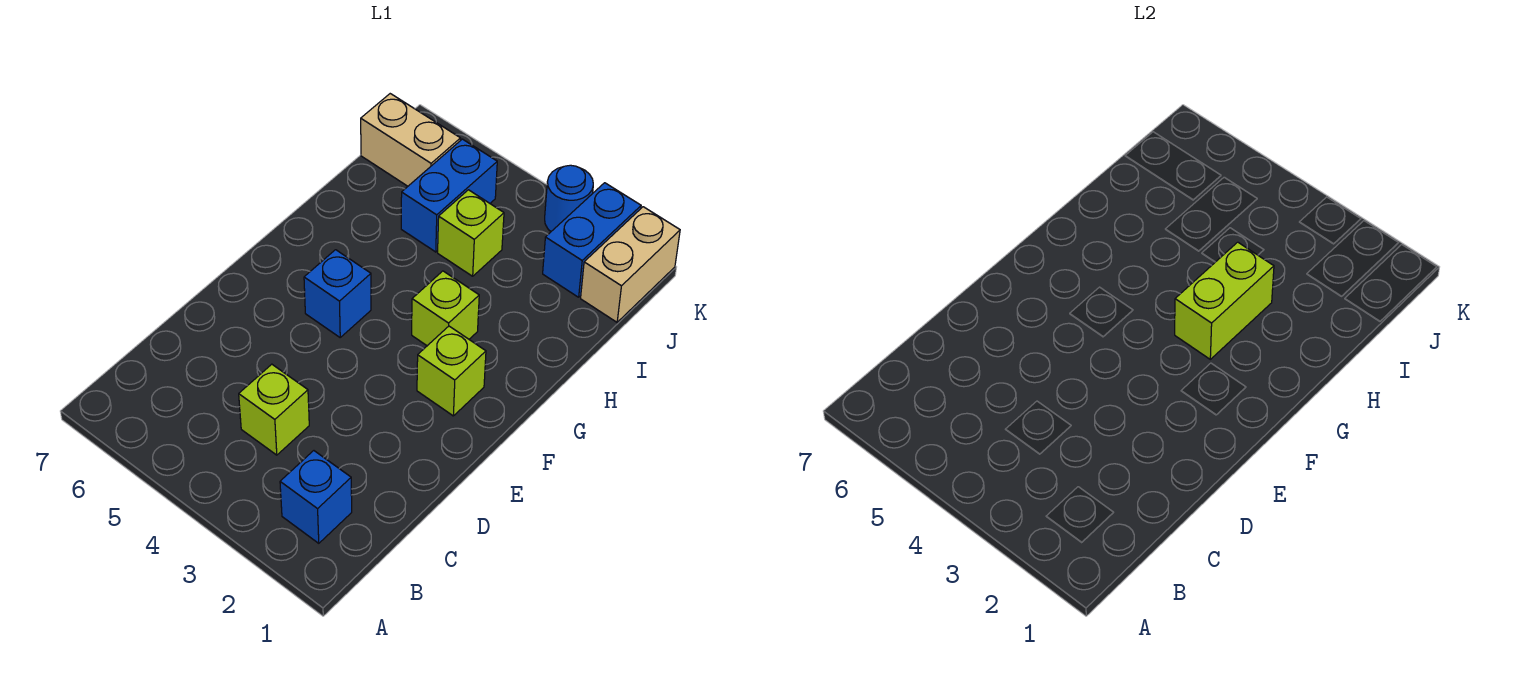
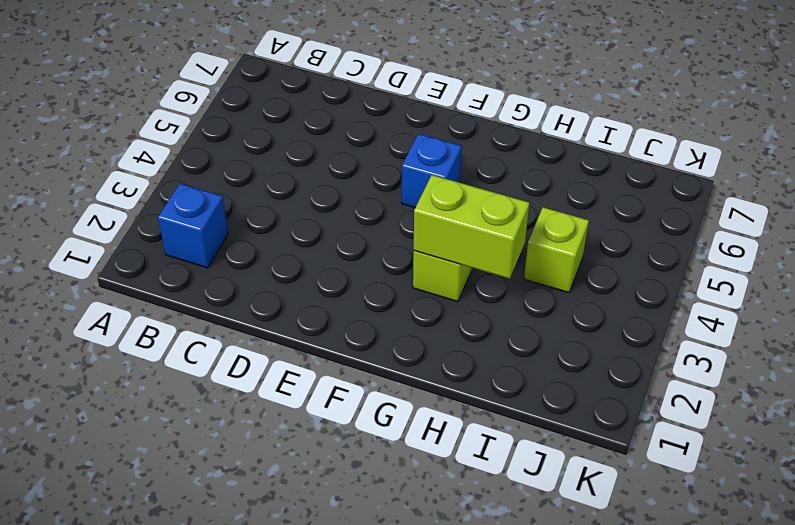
none -> lime brick C4 level 1
none -> lime brick F2 level 1
none -> blue brick I5:J5 level 1

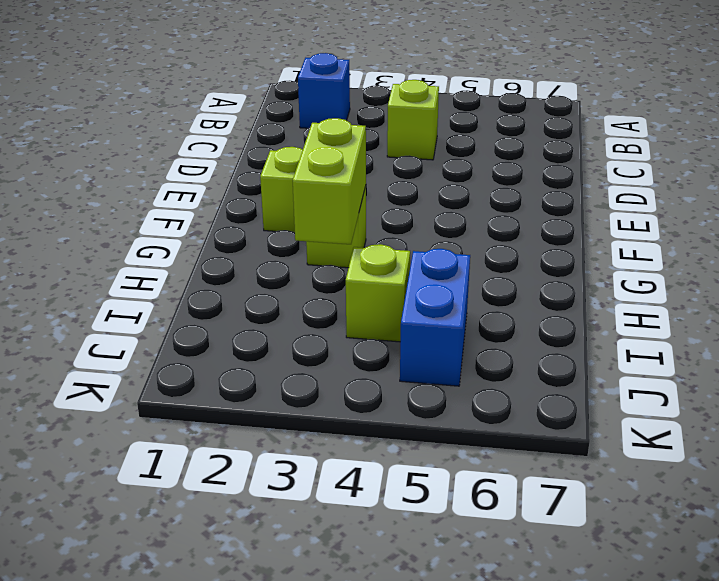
none -> blue brick F5 level 1
none -> tan brick J1:K1 level 1
none -> blue brick J2:K2 level 1

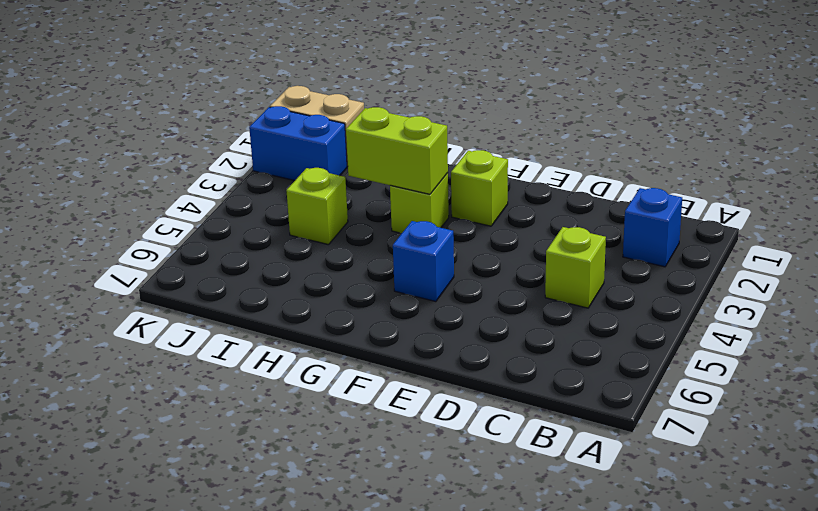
none -> blue brick I5:J5 level 1
none -> tan brick J6:J7 level 1
none -> blue round brick K3 level 1

